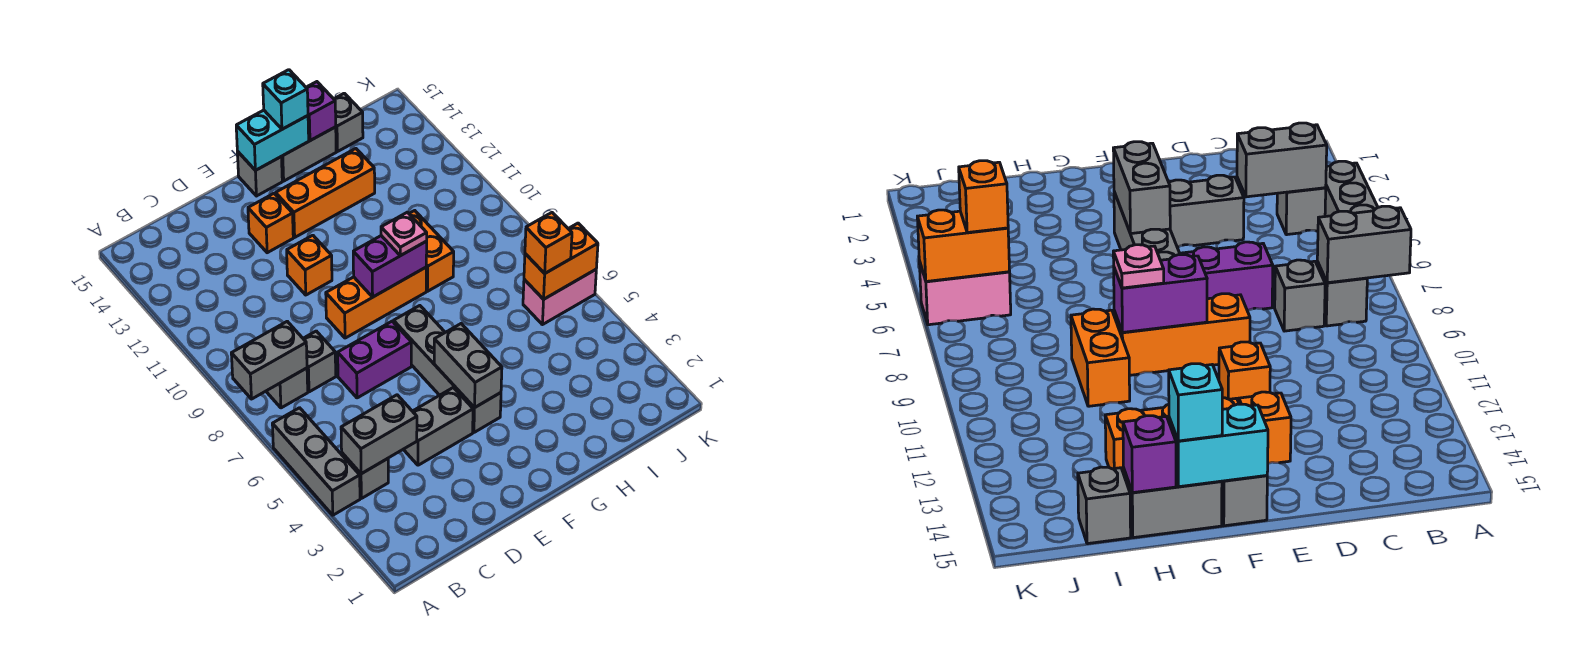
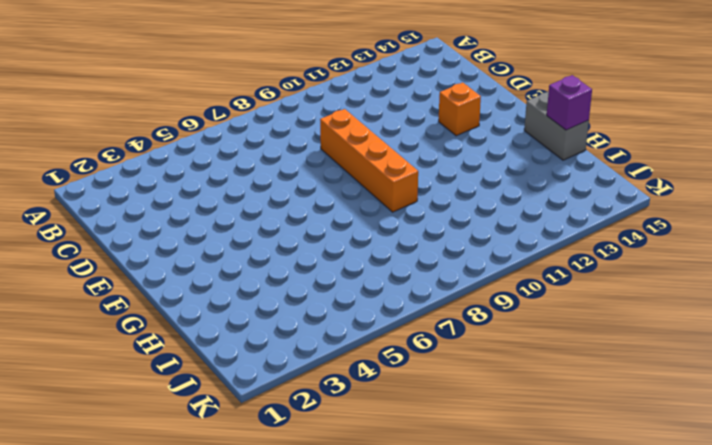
orange brick D9:G9 level 1 -> orange brick E9:G9 level 1
none -> grey brick A4:A6 level 1
none -> grey brick B4 level 1
none -> grey brick B8 level 1

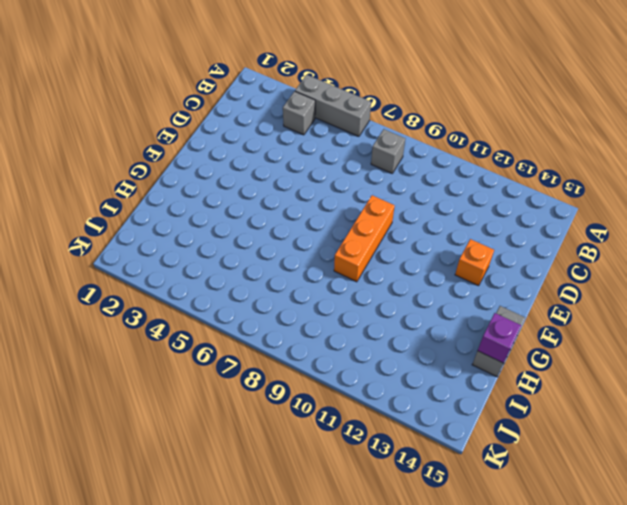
none -> grey brick C8 level 1
none -> grey brick D4:E4 level 1
none -> purple brick D7:E7 level 1

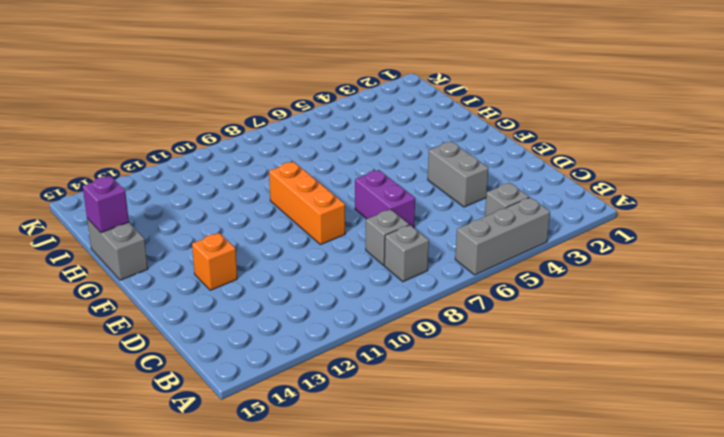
none -> orange brick E11 level 1
none -> grey brick F4:F7 level 1
none -> orange brick F13:H13 level 1

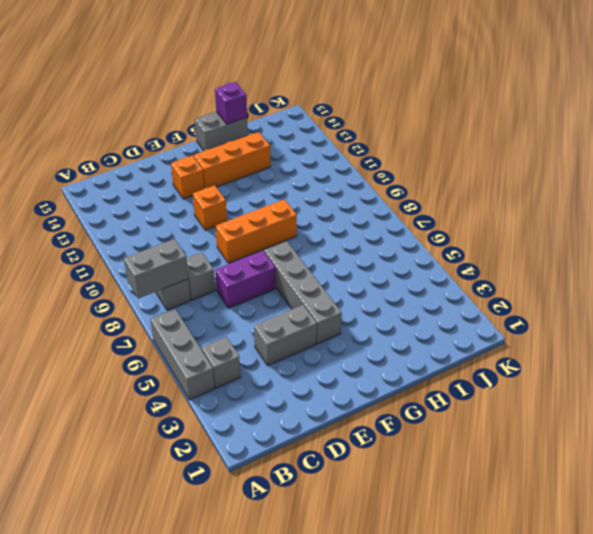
none -> grey brick F15 level 1
none -> orange brick H9:H10 level 1
none -> grey brick I15 level 1

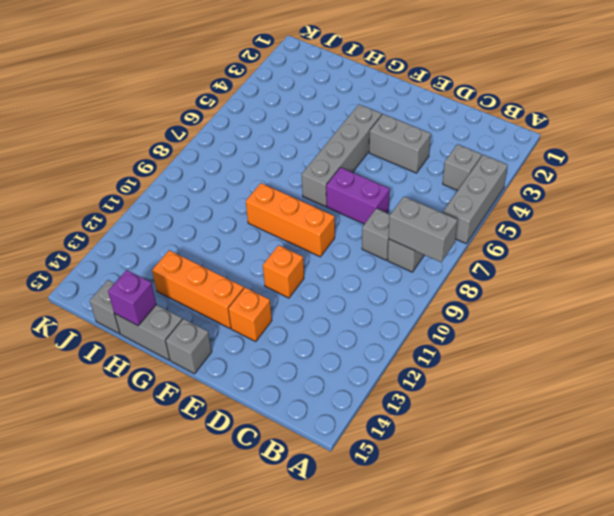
none -> orange brick H9:H10 level 1
none -> pink brick J6:K6 level 1
none -> grey brick B4:C4 level 2

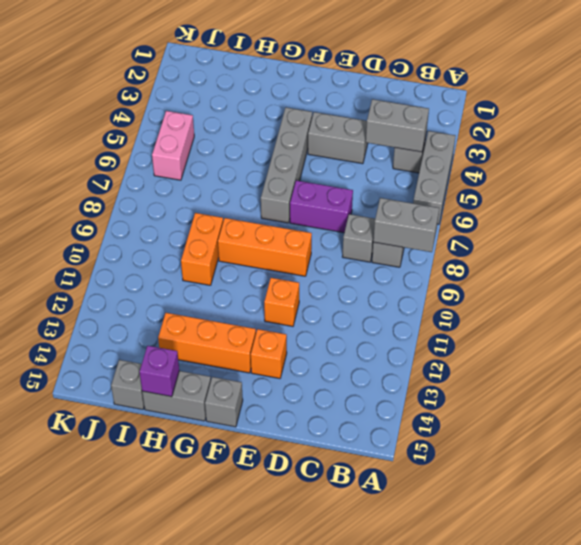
pink brick J5:J6 level 1 -> pink brick J6:K6 level 1
none -> grey brick F4:F5 level 2
none -> purple brick F9:G9 level 2
none -> cyan brick F15:G15 level 2

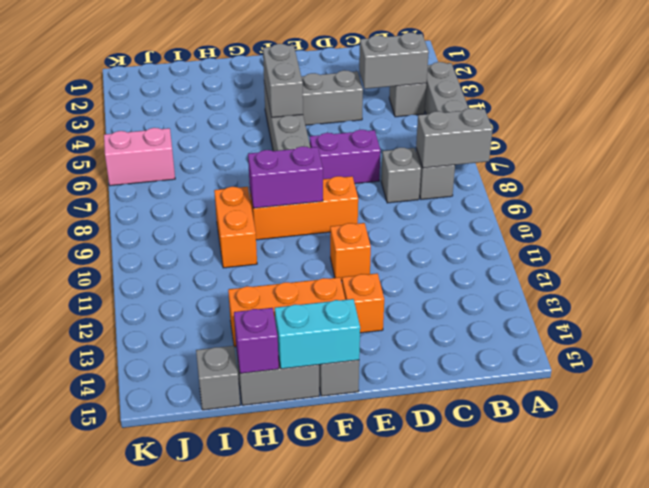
none -> orange brick J6:K6 level 2
none -> pink plate G9 level 3
none -> cyan brick G15 level 3

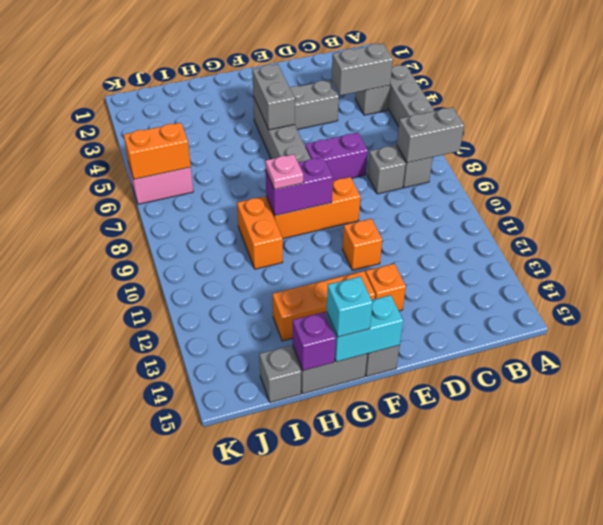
none -> orange brick J6 level 3

